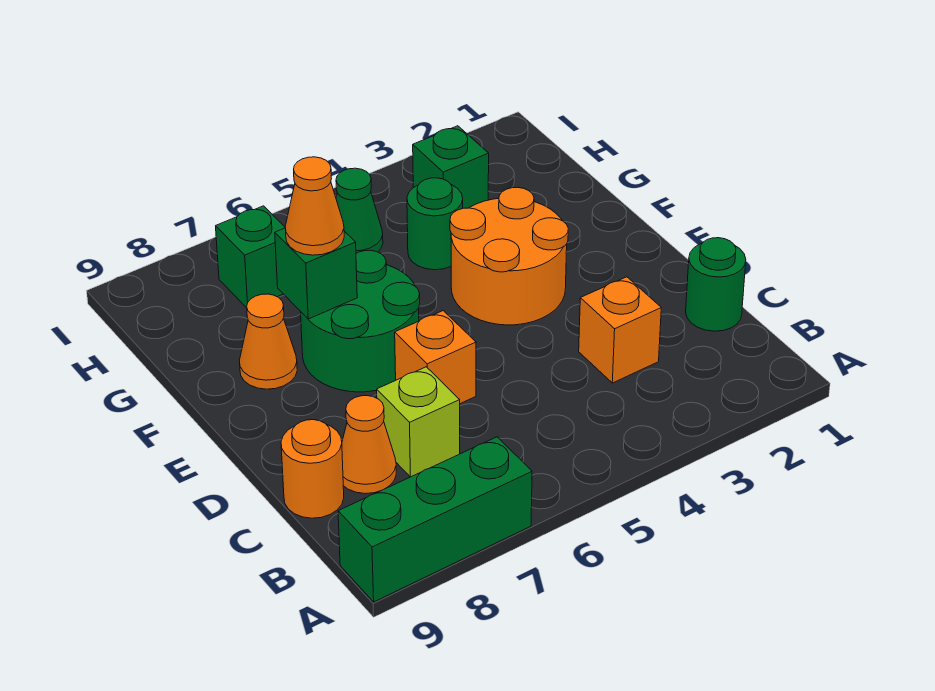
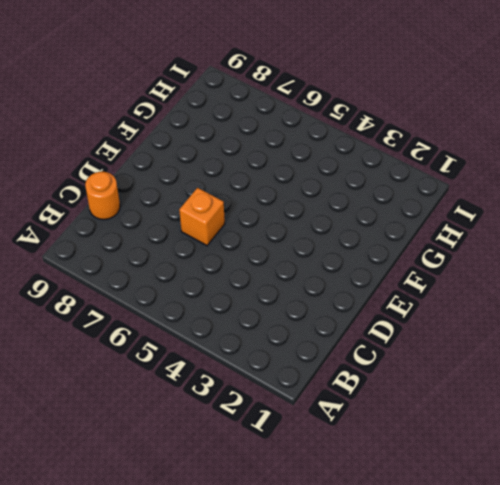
none -> green brick A7:A9 level 1
none -> green round brick C1 level 1
none -> orange brick C3 level 1

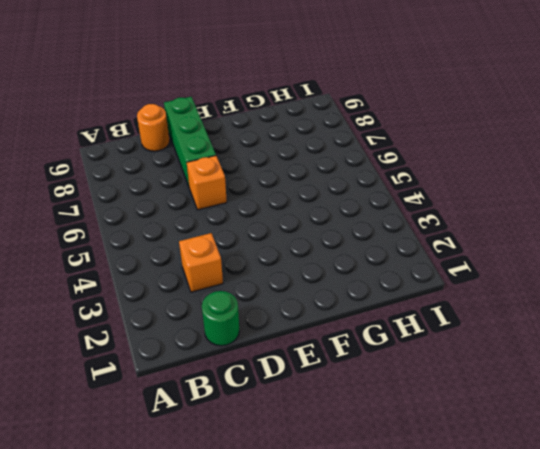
green brick D7:D9 level 1 -> green brick A7:A9 level 1
none -> lime brick C7 level 1
none -> orange cone C8 level 1
none -> orange round brick E3:F4 level 1

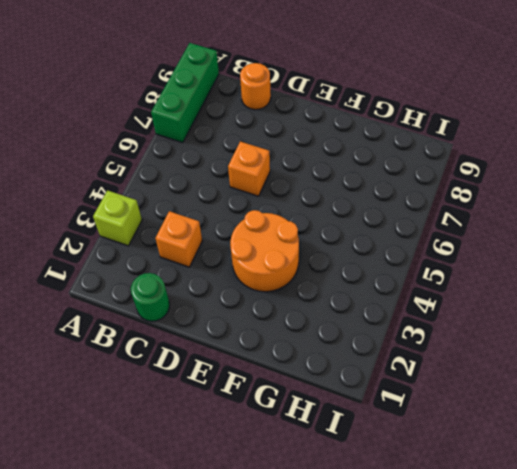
lime brick A3 level 1 -> lime brick C7 level 1
none -> orange cone C8 level 1
none -> green round brick E6:F7 level 1
none -> orange cone F8 level 1

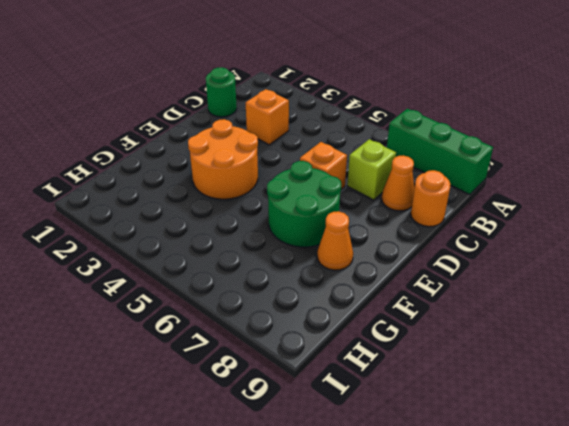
none -> green round brick G4 level 1
none -> green brick H3 level 1
none -> green cone H5 level 1

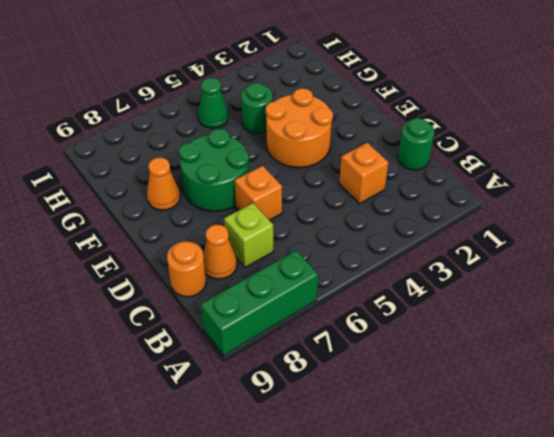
none -> green brick H3 level 1
none -> green brick H7 level 1
none -> green brick F7 level 2

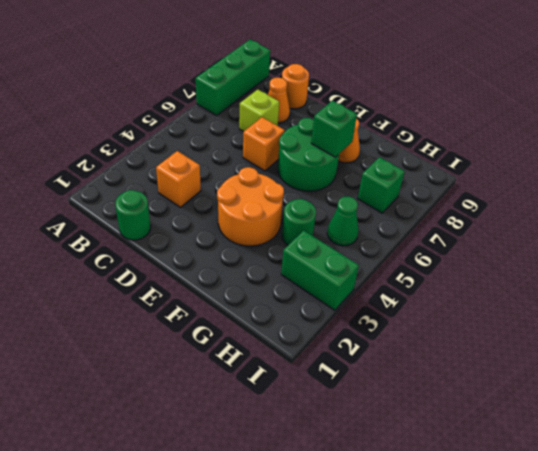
green brick H3:I3 level 1 -> green brick H3 level 1
none -> orange cone F7 level 3

